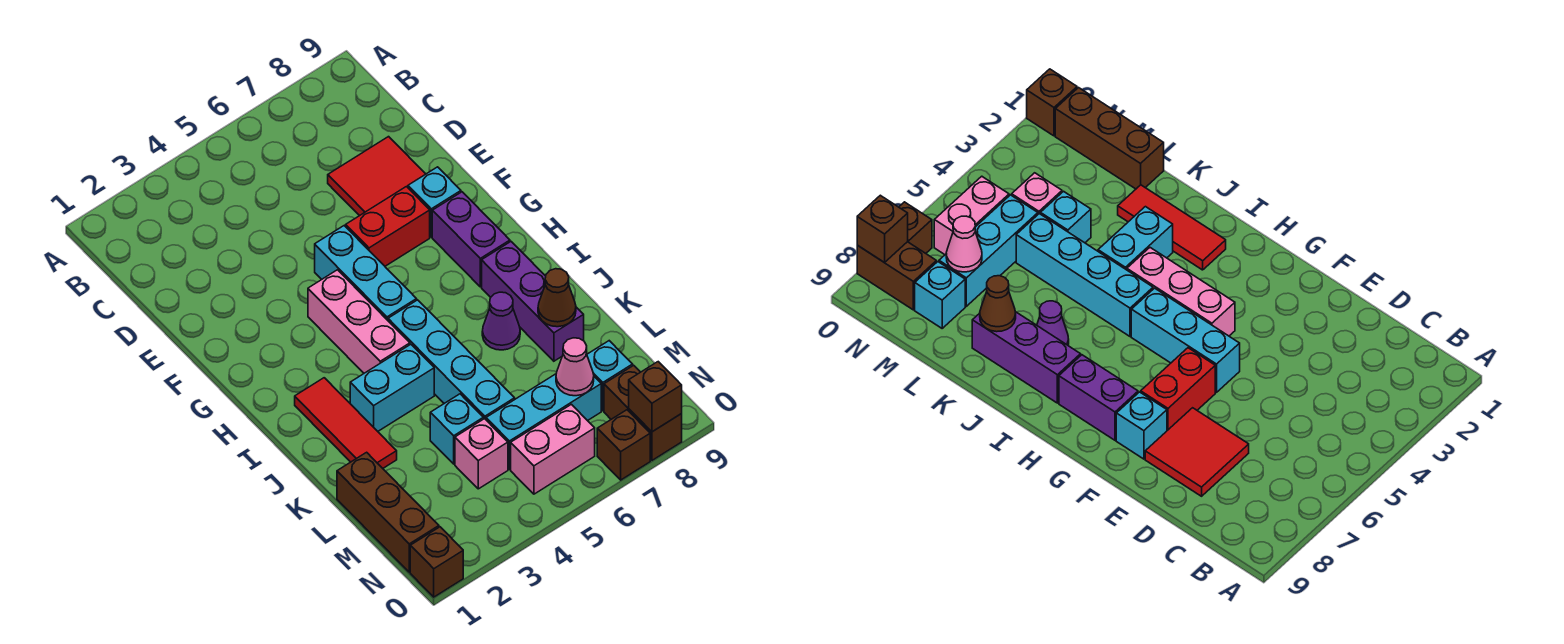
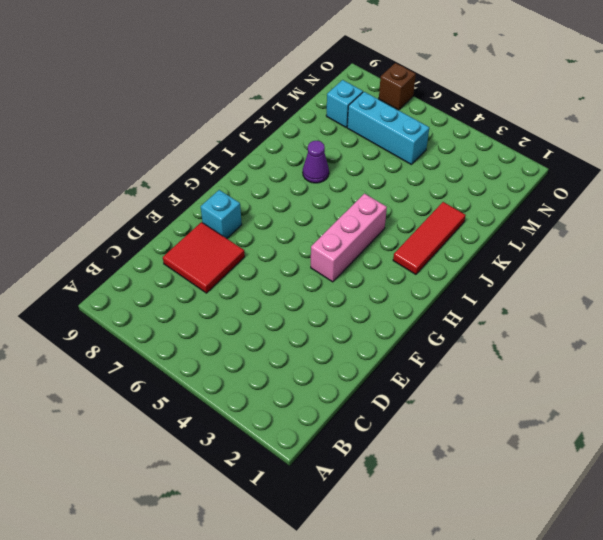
none -> cyan brick F5:H5 level 1
none -> red brick F6:F7 level 1
none -> purple brick G8:H8 level 1

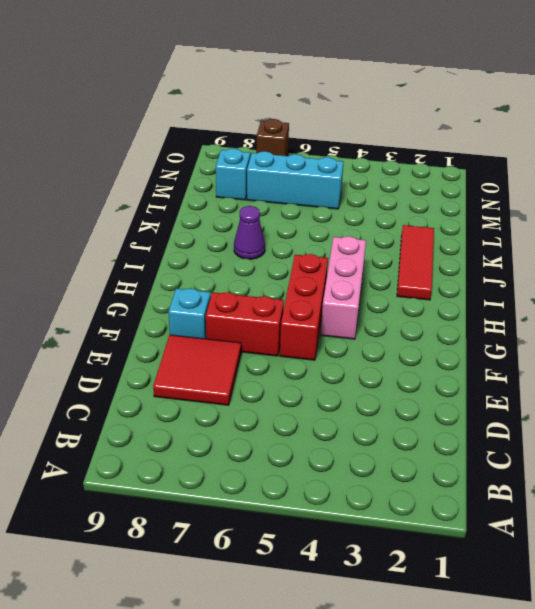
red brick F5:H5 level 1 -> cyan brick F5:H5 level 1
none -> purple brick G8:H8 level 1
none -> cyan brick I5:L5 level 1
none -> purple brick I8:K8 level 1

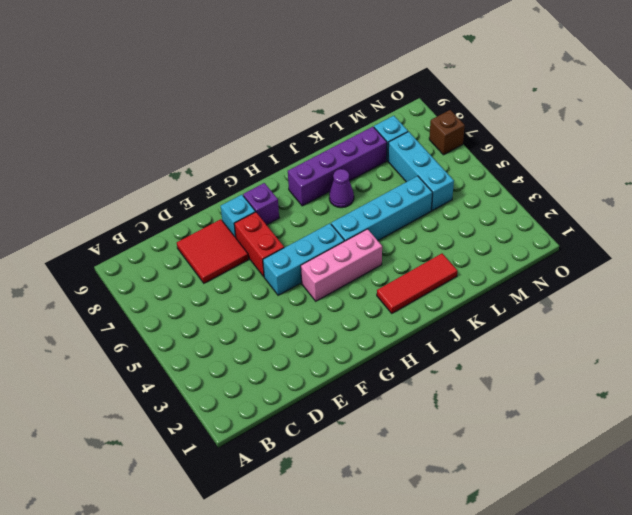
purple brick G8 level 1 -> purple brick G8:H8 level 1
purple brick I8:L8 level 1 -> purple brick I8:K8 level 1
none -> cyan brick J3:J4 level 1
none -> brown brick L1:N1 level 1
none -> cyan brick L4 level 1

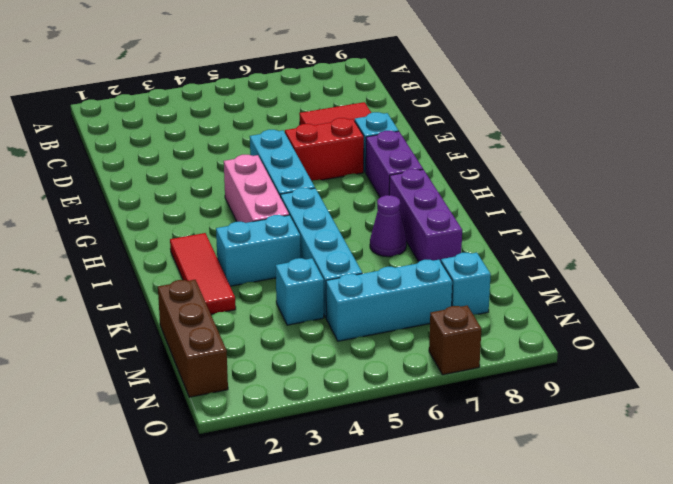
none -> pink brick M4 level 1
none -> pink brick N5:N6 level 1
none -> brown brick N8:O8 level 1

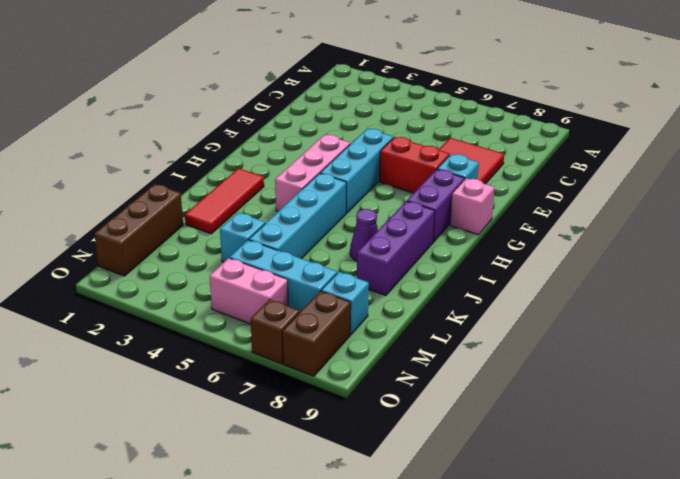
pink brick G9 level 1 -> pink brick M4 level 1
none -> cyan brick J3:J4 level 1
none -> brown brick O1 level 1
none -> brown cone K8 level 2

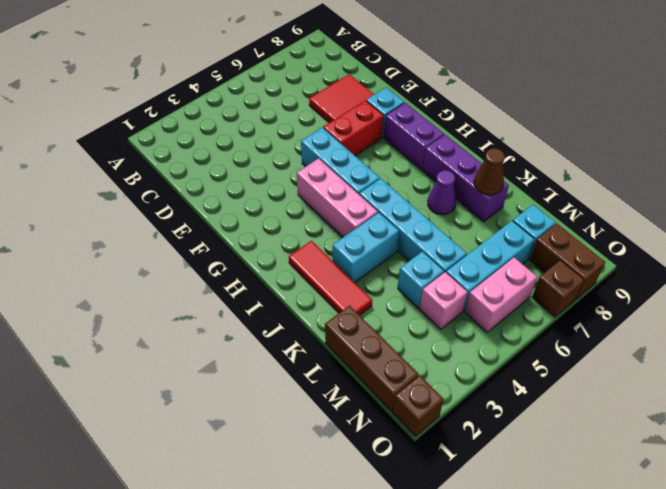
none -> pink cone M7 level 2
none -> brown brick O8 level 2

